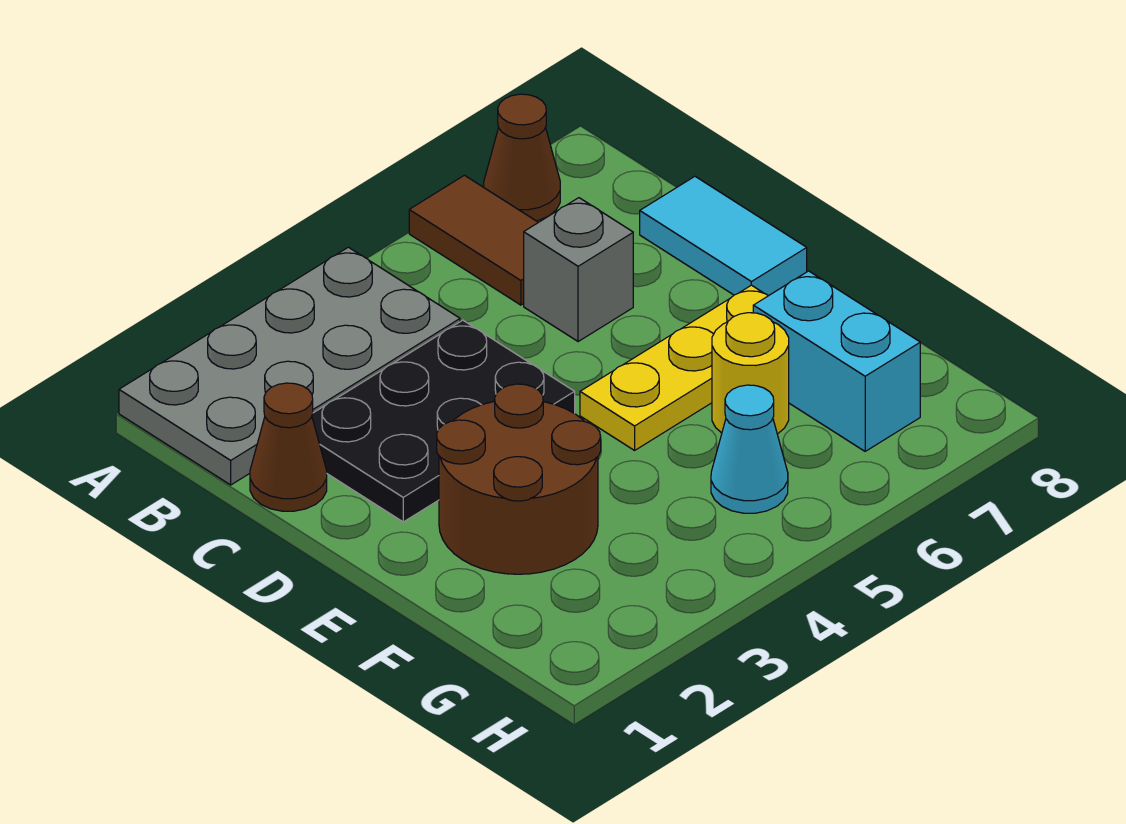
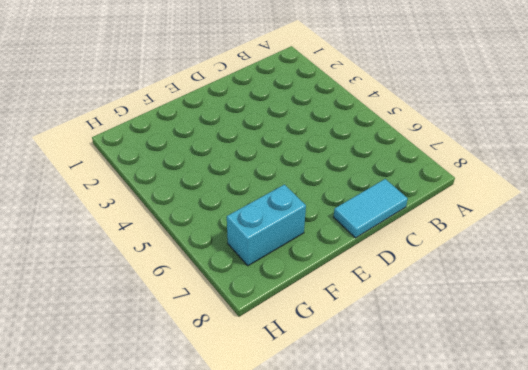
none -> grey plate A1:B4 level 1
none -> brown tile A6:B6 level 1
none -> brown cone A7 level 1

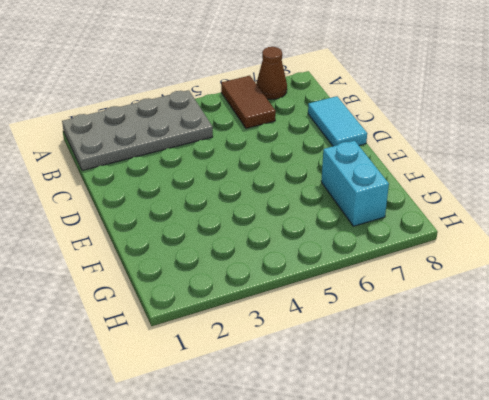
none -> brown cone C1 level 1
none -> black plate C2:D4 level 1
none -> grey brick C6 level 1

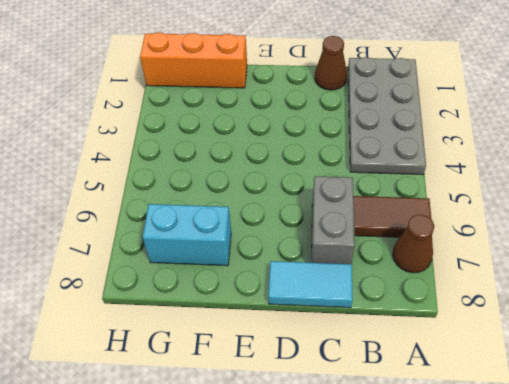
grey brick C6:C7 level 1 -> grey brick C6 level 1
orange brick F1:H1 level 1 -> none
none -> black plate C2:D4 level 1
none -> brown round brick E2:F3 level 1
none -> yellow plate E5:E7 level 1

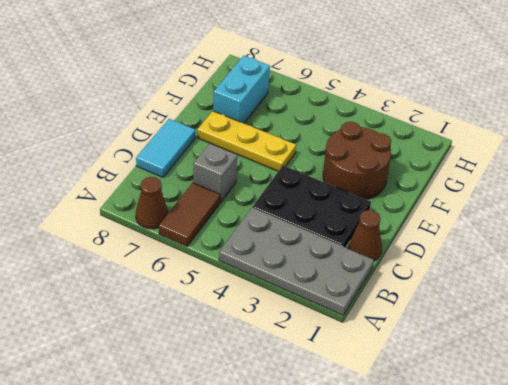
none -> yellow round brick F6 level 1
none -> cyan cone G5 level 1

